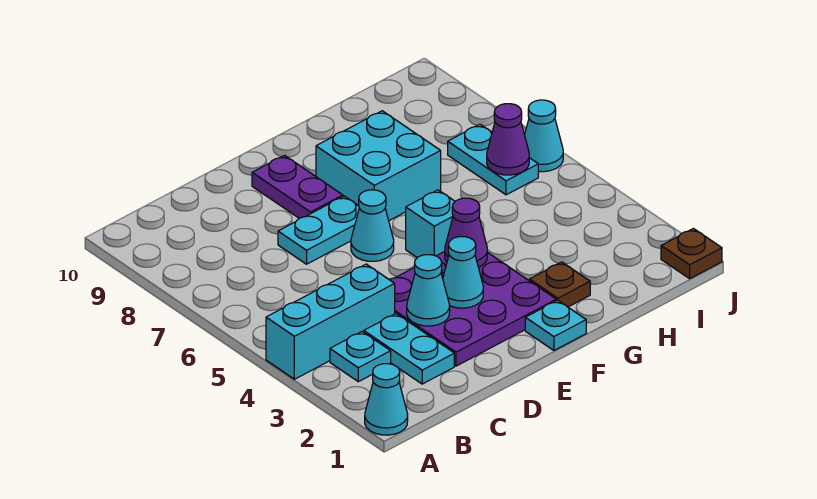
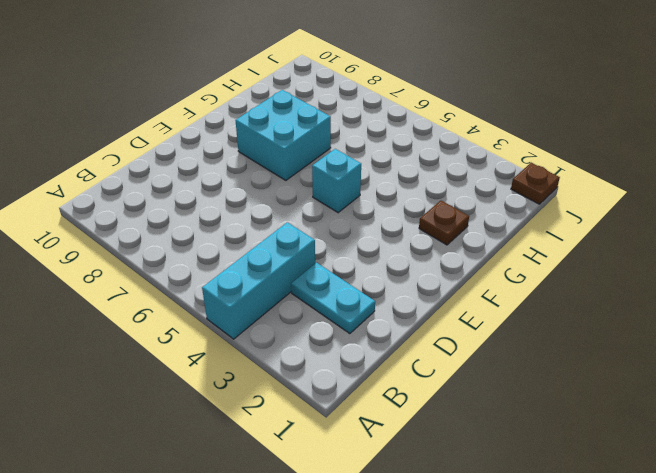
none -> cyan cone A1 level 1
none -> cyan plate B3 level 1
none -> purple plate D2:F4 level 1

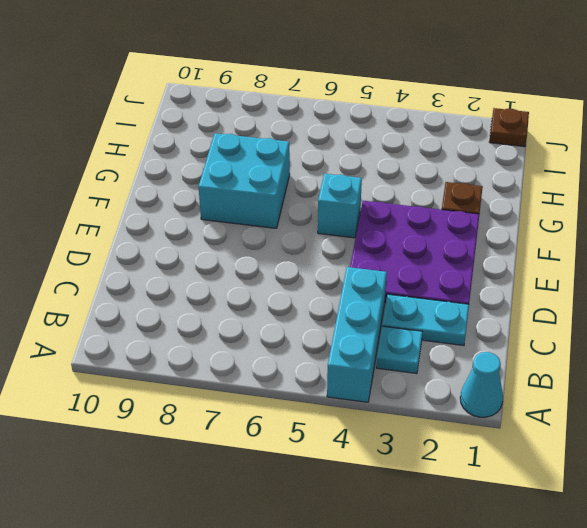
none -> cyan plate D7:E7 level 1
none -> cyan cone E6 level 1
none -> purple plate E8:E9 level 1

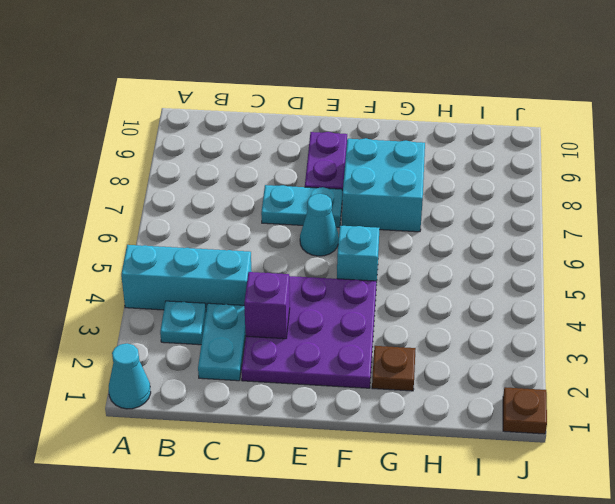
purple brick D3 level 2 -> cyan cone D3 level 2
none -> cyan plate F1 level 1
none -> cyan plate I6:I7 level 1
none -> cyan cone J6 level 1

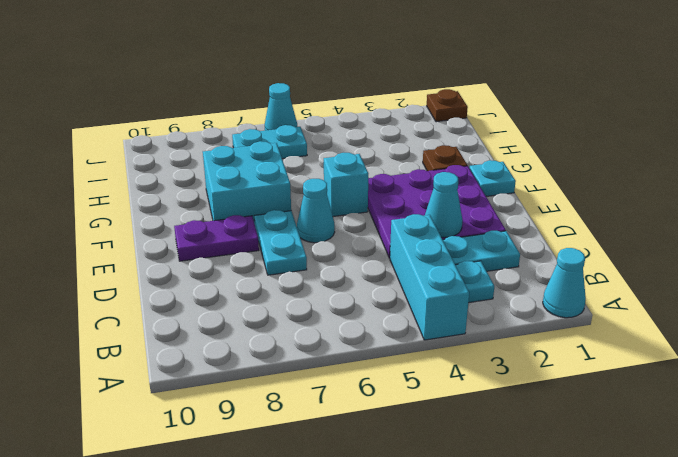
none -> cyan cone E3 level 2
none -> purple cone F4 level 2
none -> purple cone I6 level 2

